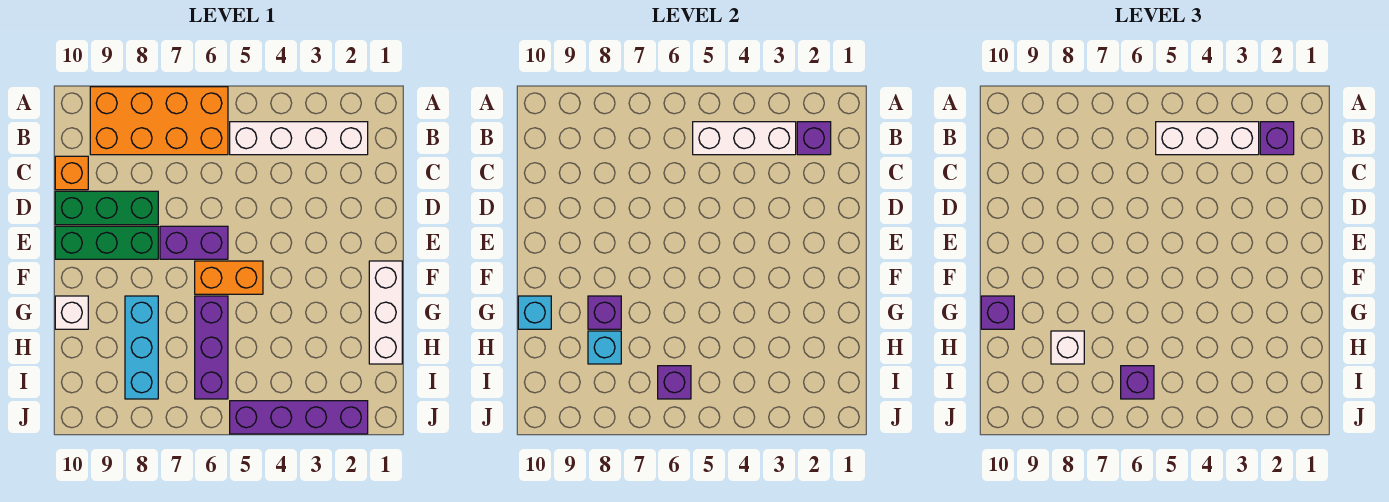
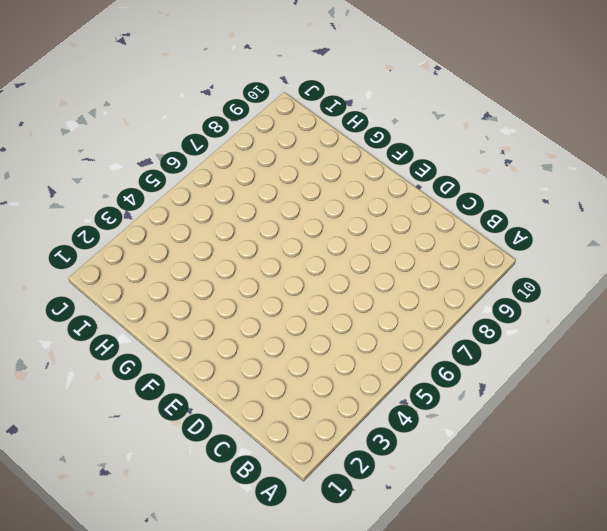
none -> orange brick A6:B9 level 1
none -> white brick B2:B5 level 1
none -> orange brick C10 level 1

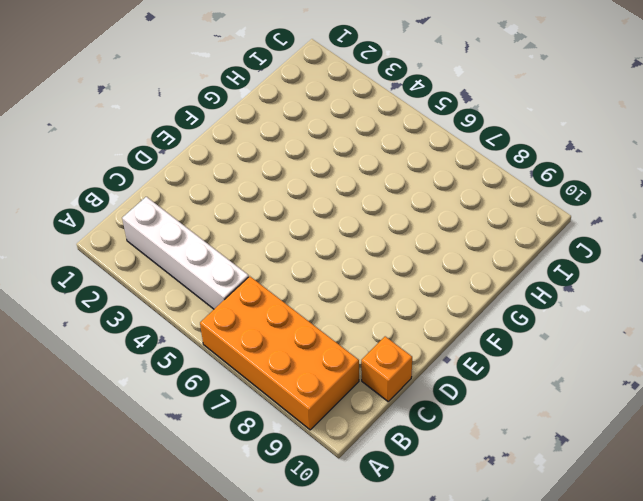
none -> green brick D8:D10 level 1
none -> purple brick E6:E7 level 1
none -> green brick E8:E10 level 1

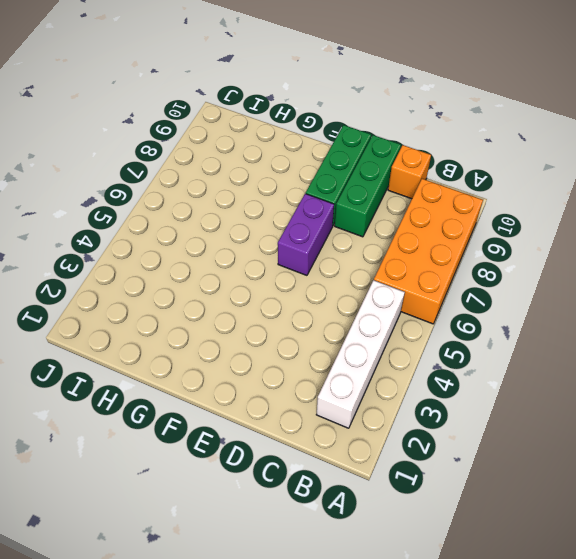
none -> white brick F1:H1 level 1
none -> orange brick F5:F6 level 1
none -> purple brick G6:I6 level 1

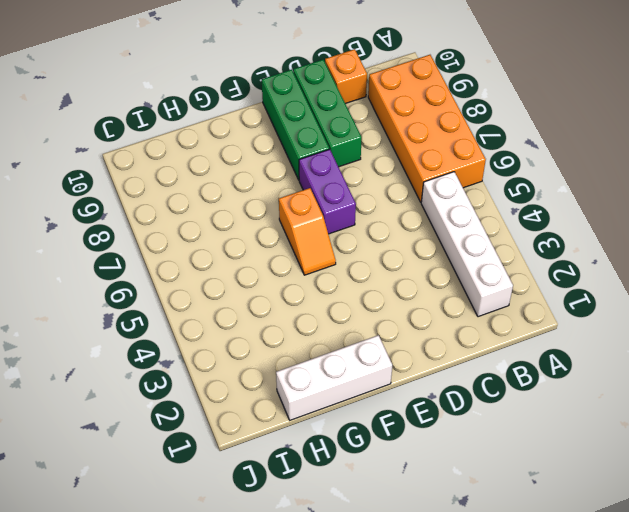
orange slope F5:F6 level 1 top 6 -> orange brick F5:F6 level 1
none -> purple brick G6:I6 level 1
none -> cyan brick G8:I8 level 1
none -> white brick G10 level 1

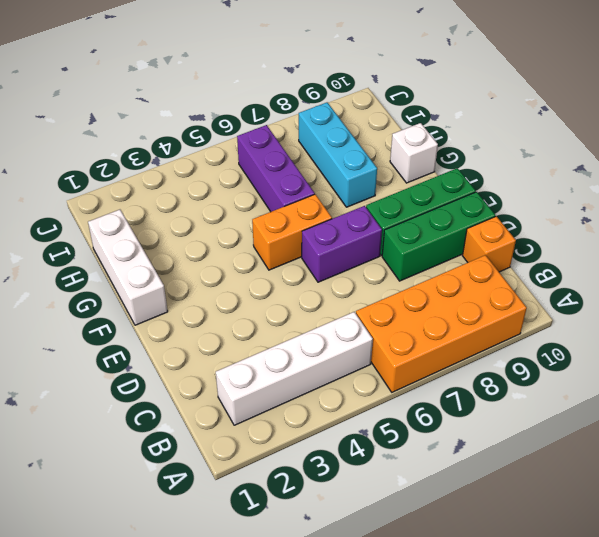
none -> purple brick J2:J5 level 1
none -> purple brick B2 level 2
none -> white brick B3:B5 level 2

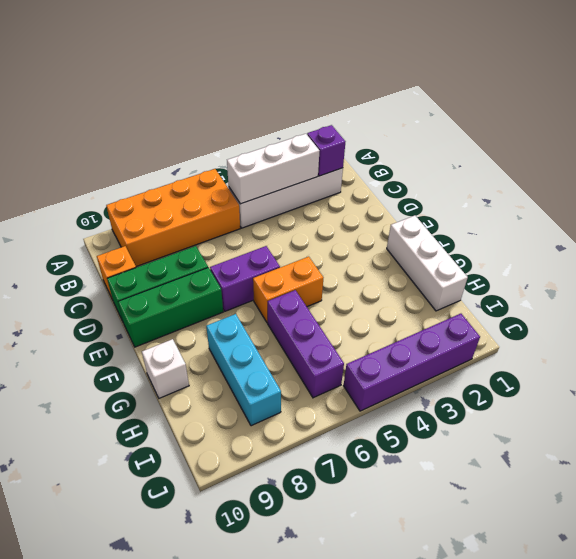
none -> purple brick G8 level 2
none -> cyan brick G10 level 2
none -> cyan brick H8 level 2

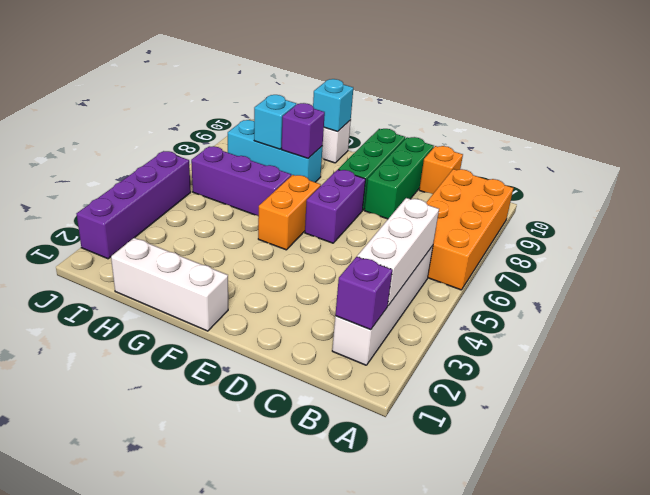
none -> purple brick I6 level 2
none -> purple brick B2 level 3
none -> white brick B3:B5 level 3

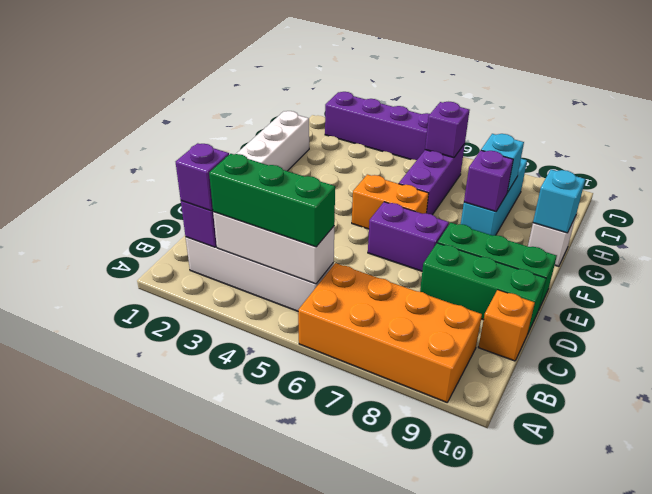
green brick B3:B5 level 3 -> white brick B3:B5 level 3
none -> purple brick G10 level 3
none -> white brick H8 level 3
none -> purple brick I6 level 3

